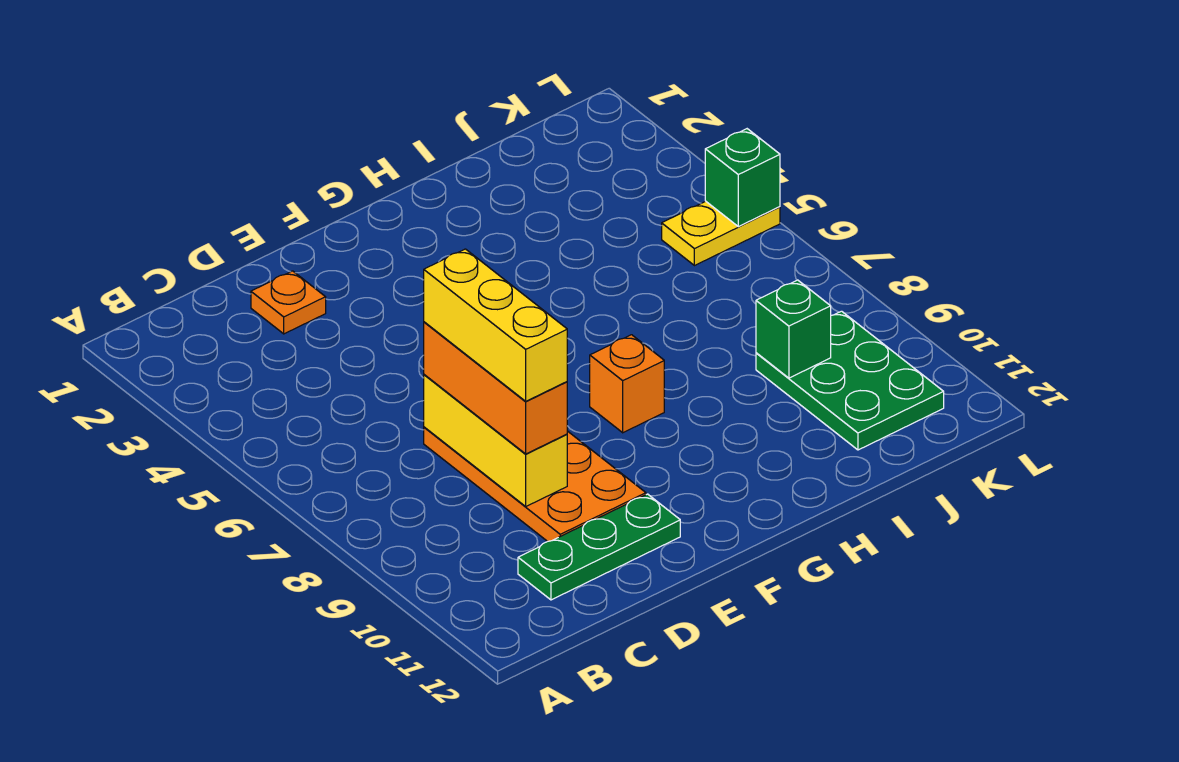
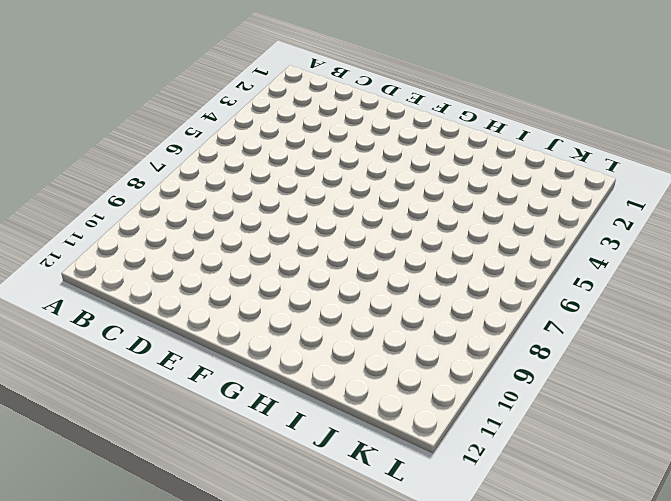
none -> green plate C11:E11 level 1
none -> orange plate D2 level 1

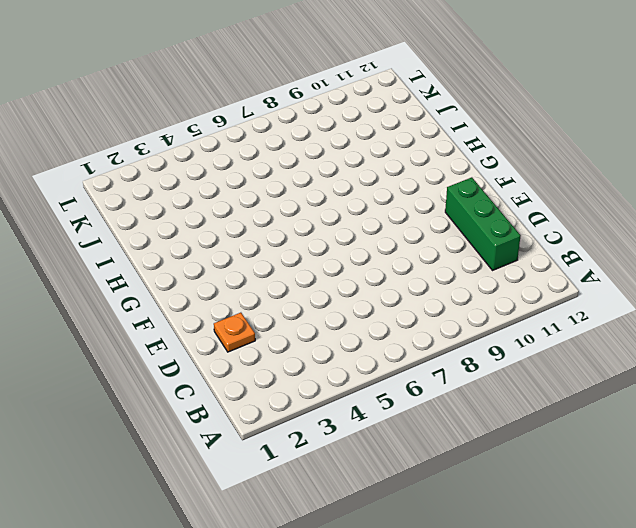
green brick C11:E11 level 1 -> green plate C11:E11 level 1
none -> orange plate D7:E10 level 1
none -> orange brick G8 level 1

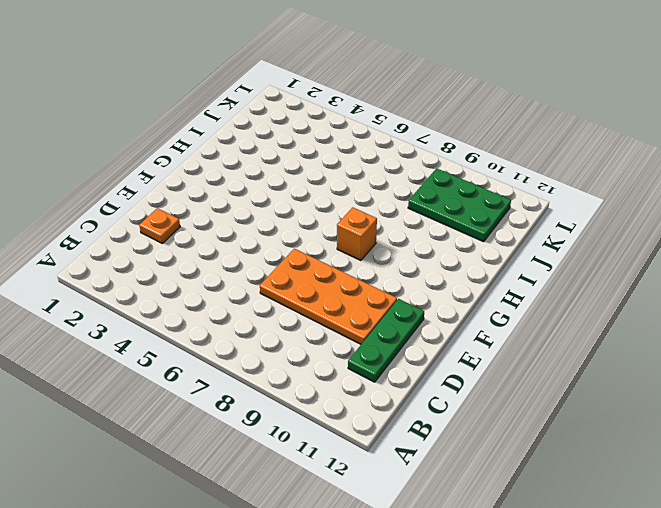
none -> yellow plate K5:L5 level 1
none -> yellow brick D7:D9 level 2

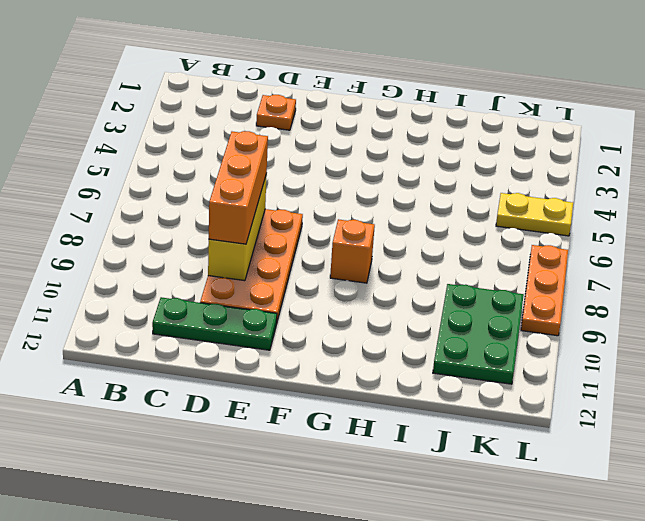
orange plate L7:L9 level 1 -> none
none -> green brick J9 level 2
none -> green brick L5 level 2

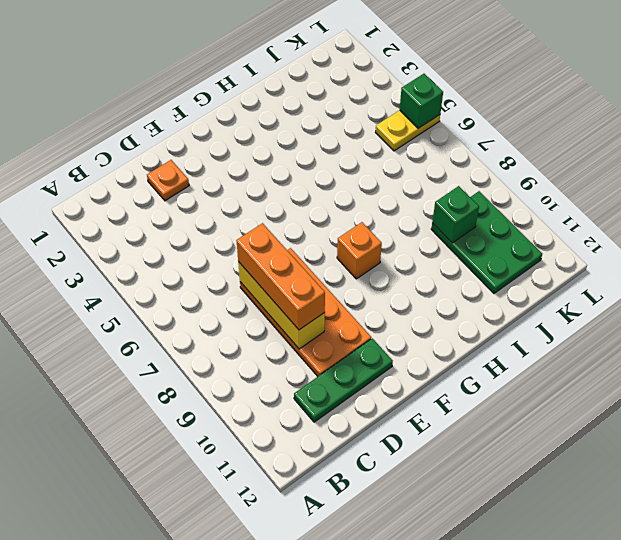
none -> yellow brick D7:D9 level 4

